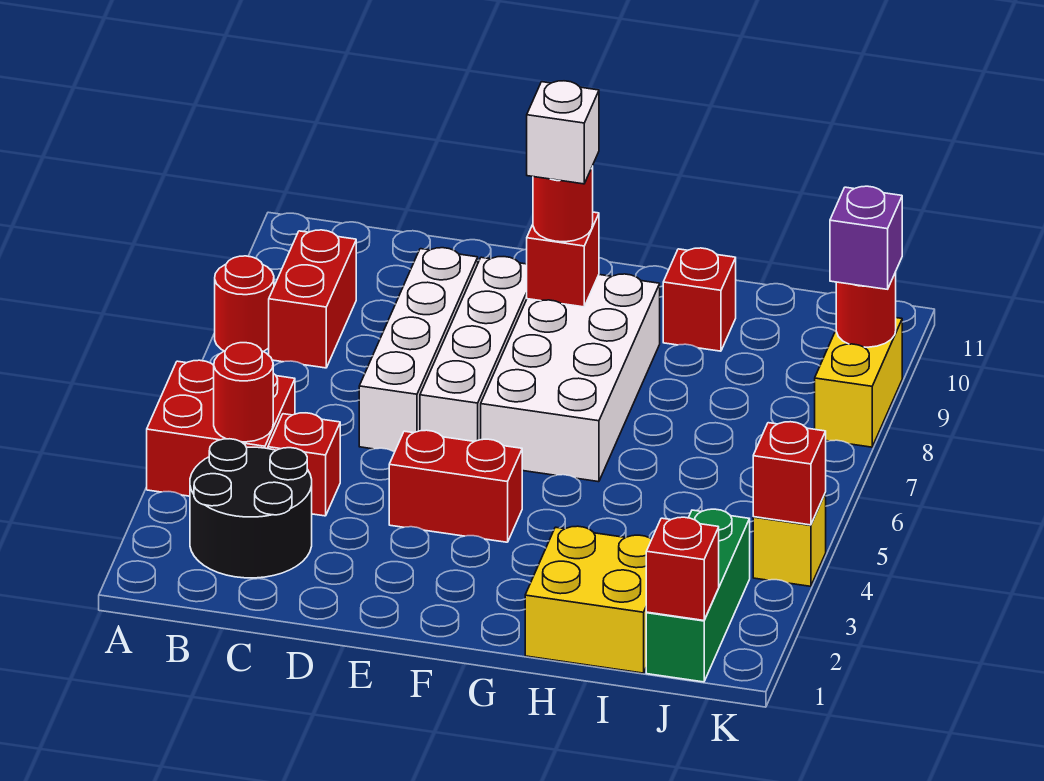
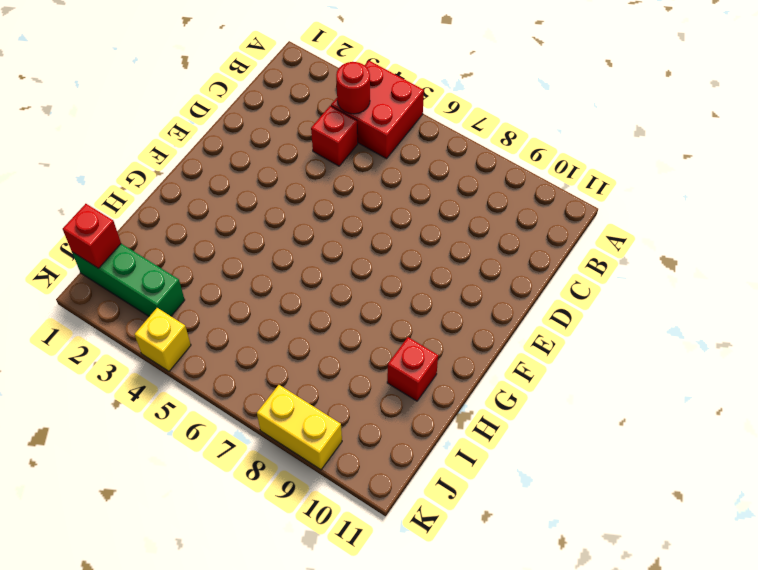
none -> red round brick A8 level 1
none -> black round brick B2:C3 level 1
none -> red brick B8:B9 level 1

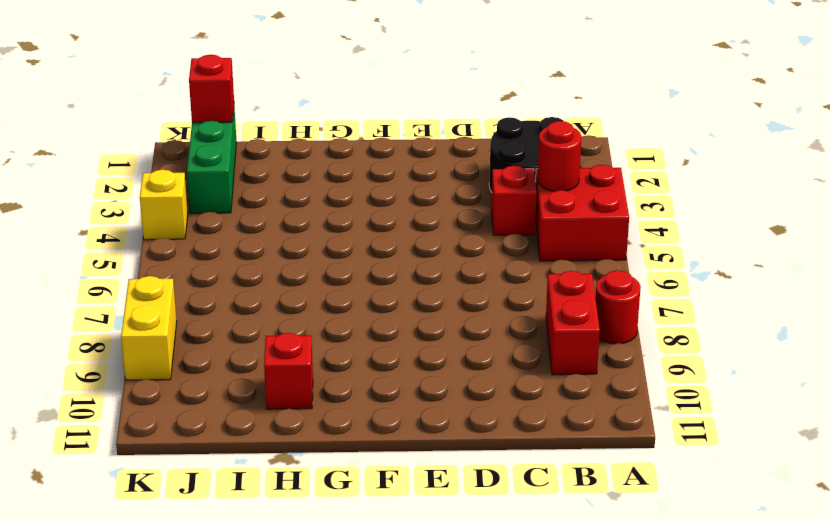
none -> white brick D6:D9 level 1
none -> red brick E4:F4 level 1
none -> white brick E6:E9 level 1

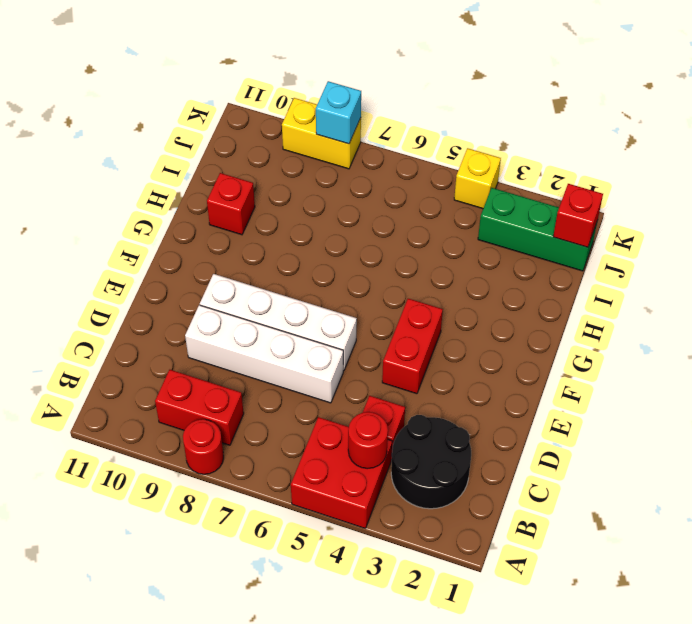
cyan brick K8 level 2 -> none
none -> white brick F6:G9 level 1
none -> yellow brick H1:I2 level 1
none -> red brick F9 level 2

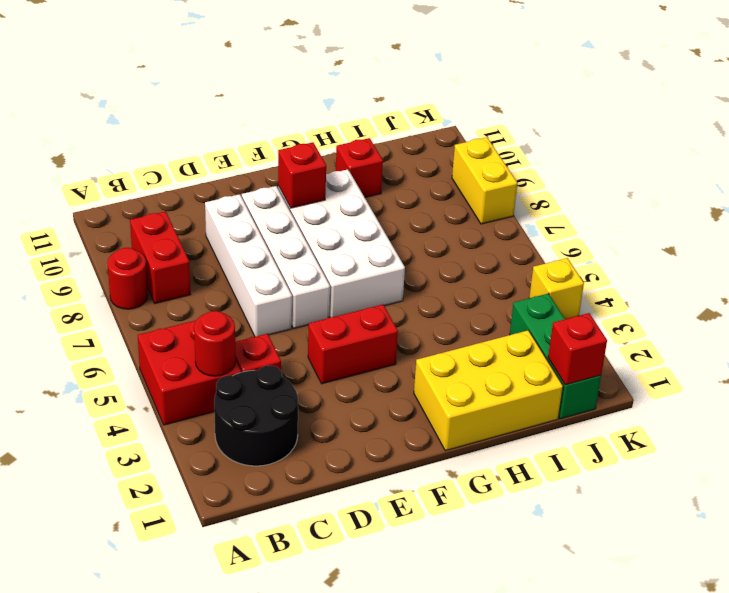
yellow brick G1:I2 level 1 -> yellow brick H1:I2 level 1
none -> red brick K4 level 2
none -> red round brick K9 level 2
none -> red round brick F9 level 3

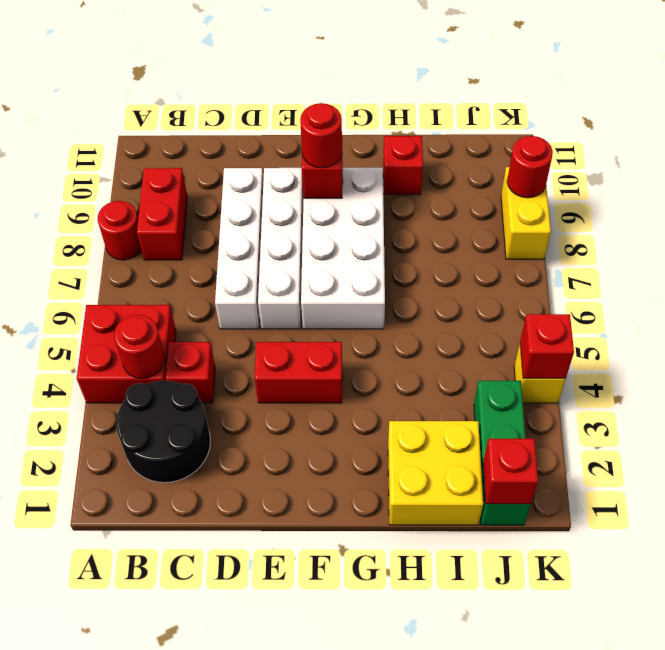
none -> purple brick K9 level 3
none -> white brick F9 level 4

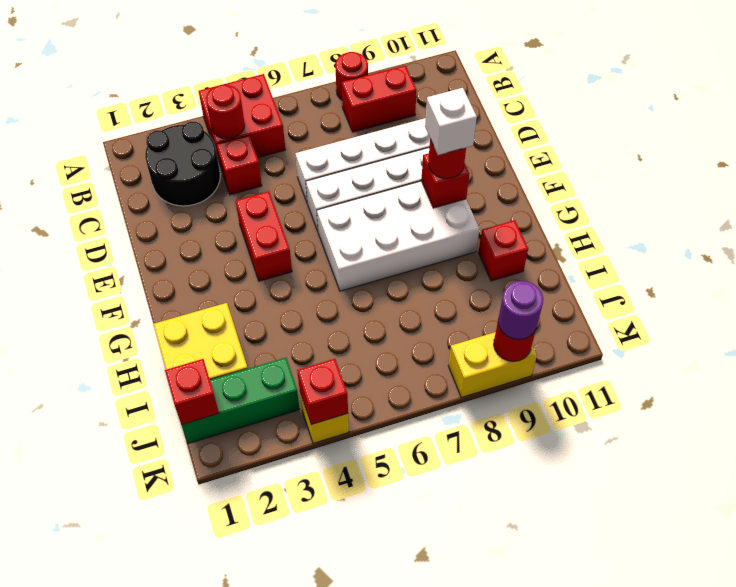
purple round brick K9 level 3 -> purple brick K9 level 3

